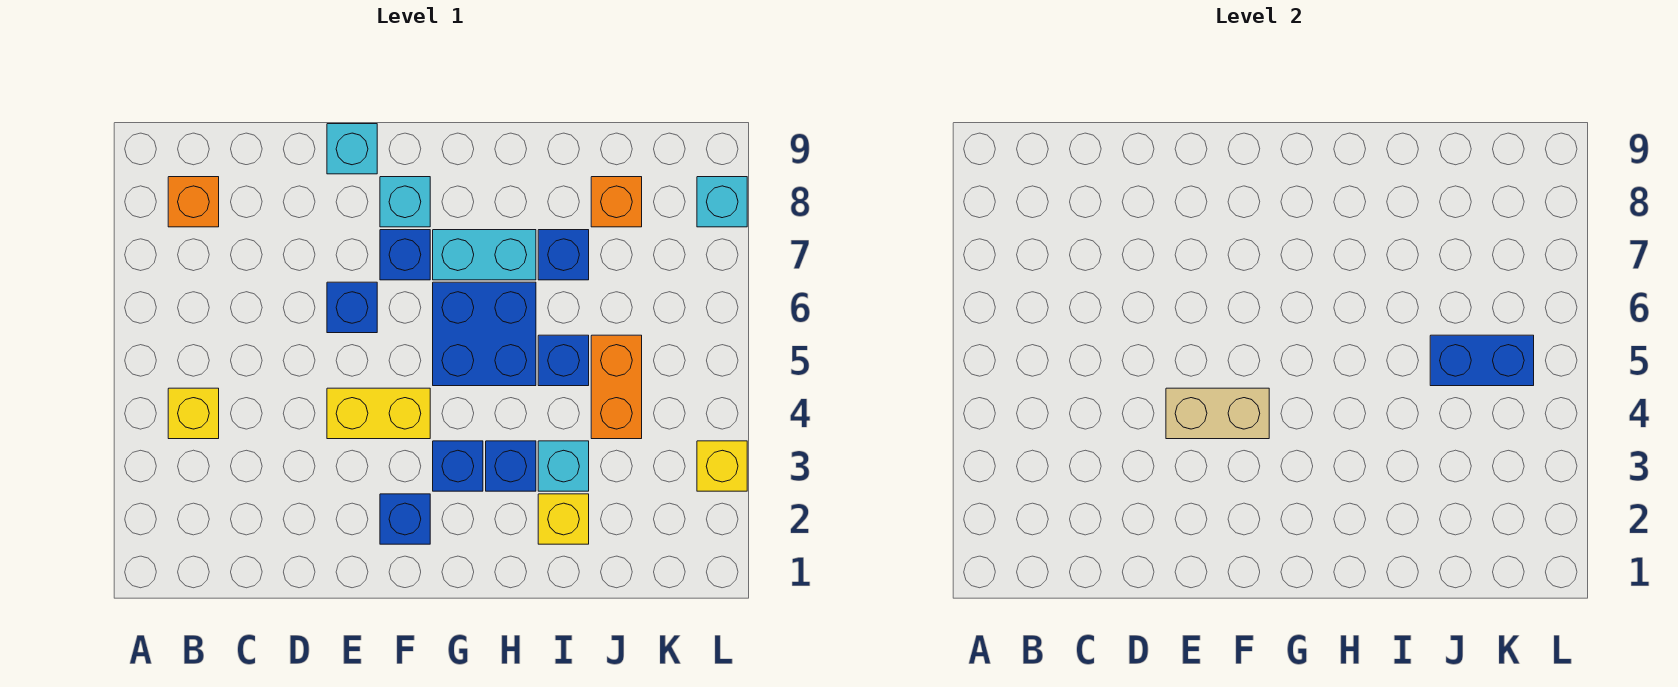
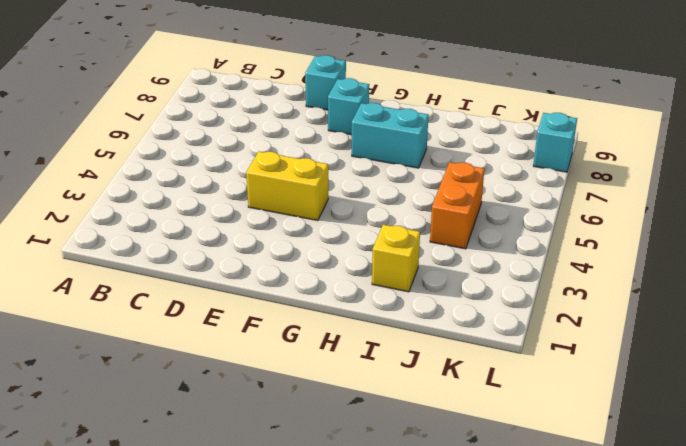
none -> yellow brick B4 level 1
none -> orange brick B8 level 1
none -> blue brick E6 level 1

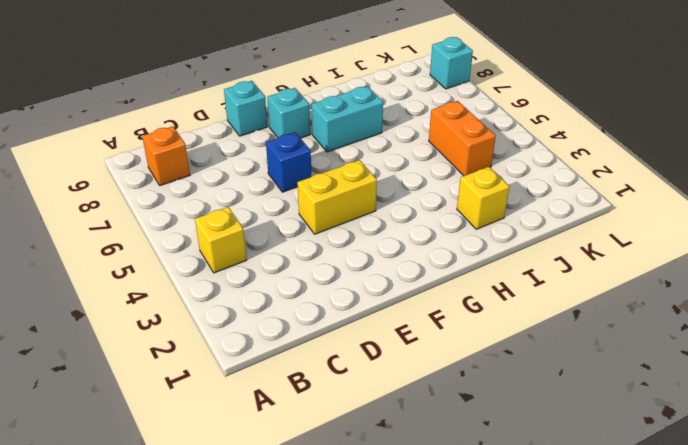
none -> blue brick F2 level 1
none -> blue brick F7 level 1
none -> blue brick G3 level 1

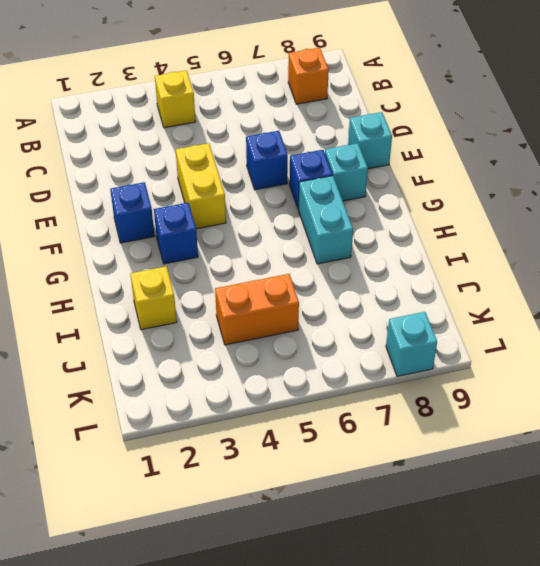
none -> blue brick G5:H6 level 1
none -> blue brick H3 level 1
none -> cyan brick I3 level 1

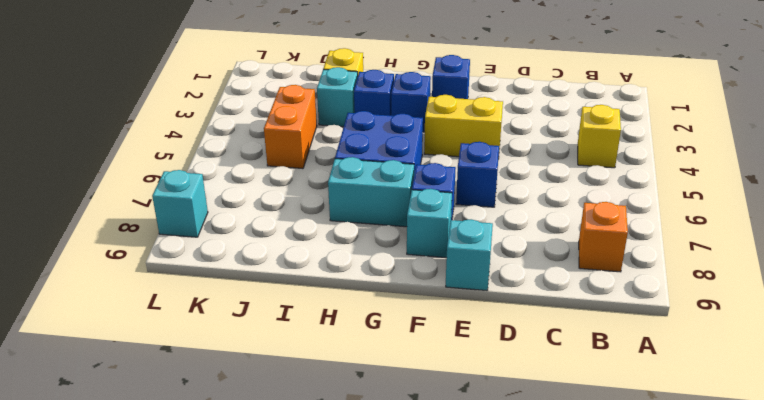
none -> blue brick I5 level 1
none -> blue brick I7 level 1
none -> orange brick J8 level 1

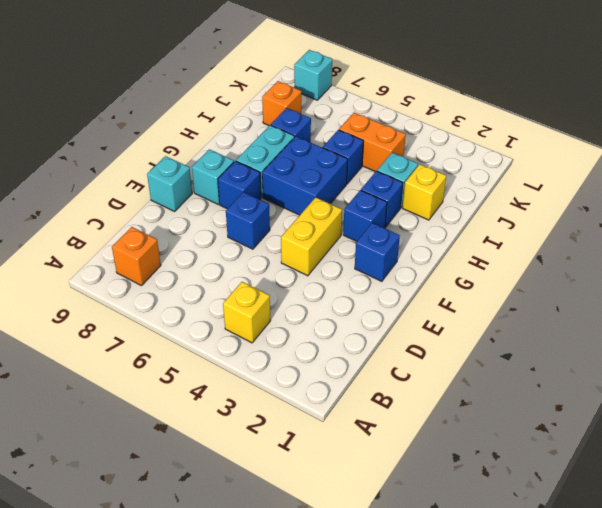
none -> yellow brick L3 level 1
none -> tan brick E4:F4 level 2
none -> blue brick J5:K5 level 2

